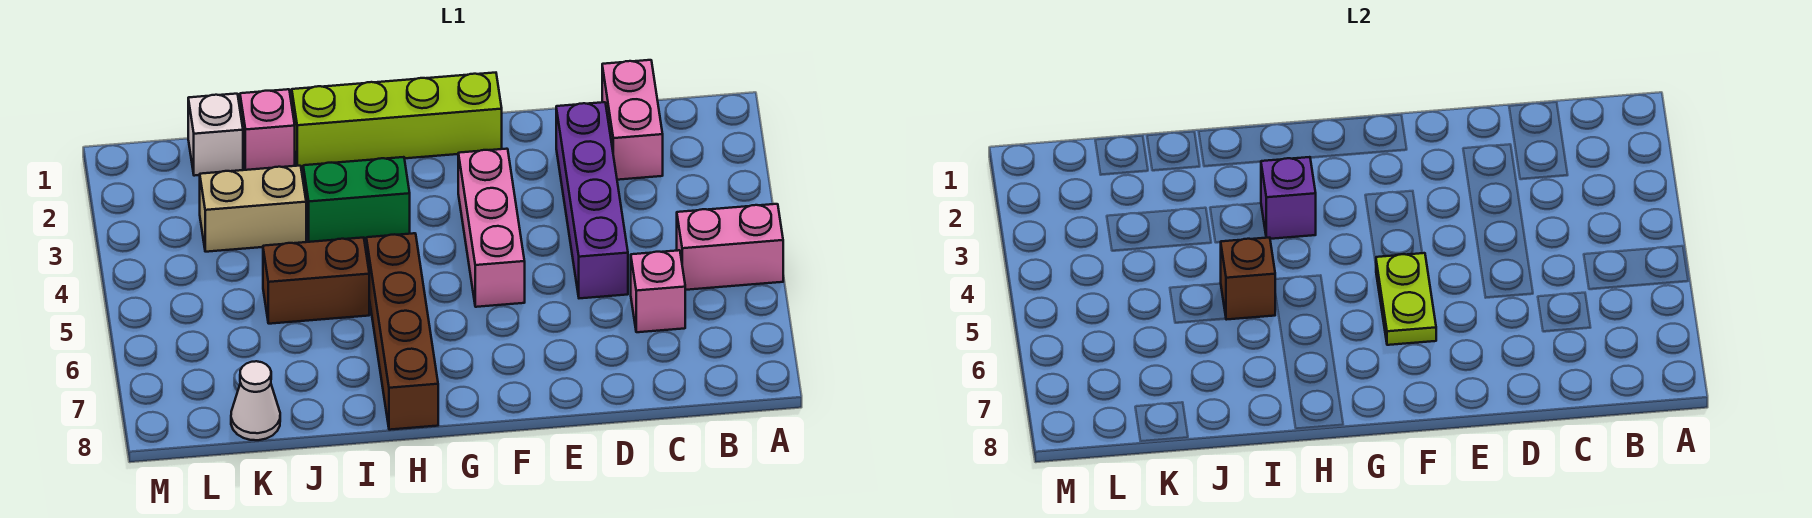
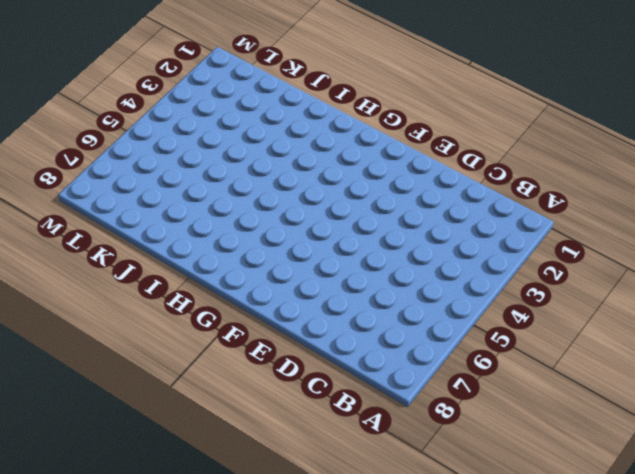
none -> pink brick A5:B5 level 1
none -> pink brick C1:C2 level 1
none -> pink brick C6 level 1

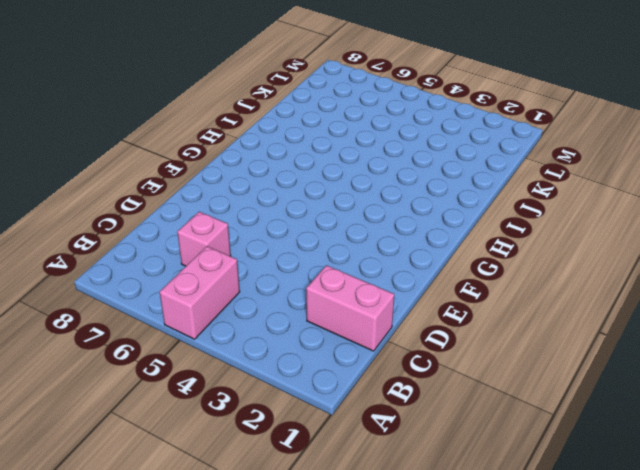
none -> purple brick D2:D5 level 1
none -> lime brick F1:I1 level 1
none -> pink brick F3:F5 level 1

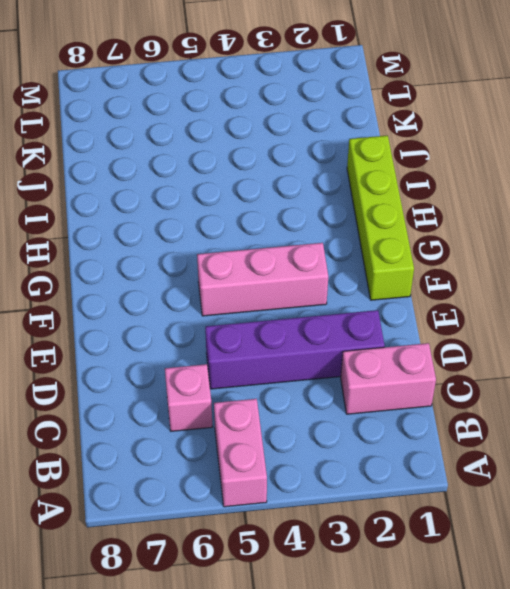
none -> green brick H3:I3 level 1
none -> brown brick H5:H8 level 1
none -> brown brick I5:J5 level 1

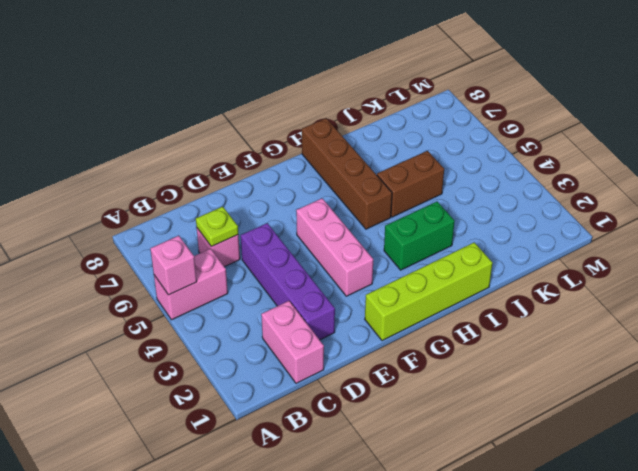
pink brick A5 level 2 -> pink brick J1 level 1
lime plate C6 level 2 -> none
none -> tan brick J3:K3 level 1
none -> white brick K1 level 1
none -> white cone K8 level 1

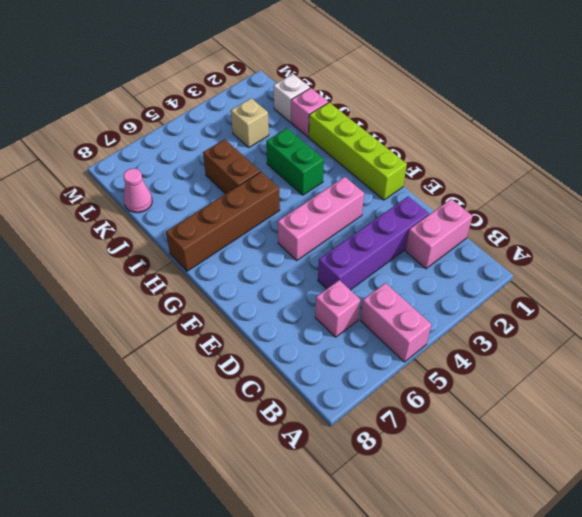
tan brick K3 level 1 -> tan brick J3:K3 level 1
pink cone K8 level 1 -> white cone K8 level 1
none -> lime plate F5:F6 level 2
none -> purple brick H3 level 2
none -> brown brick I5 level 2

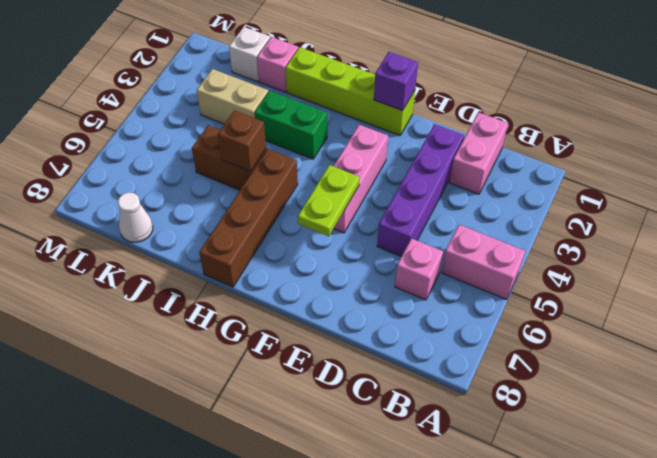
purple brick F1 level 2 -> purple brick H3 level 2

